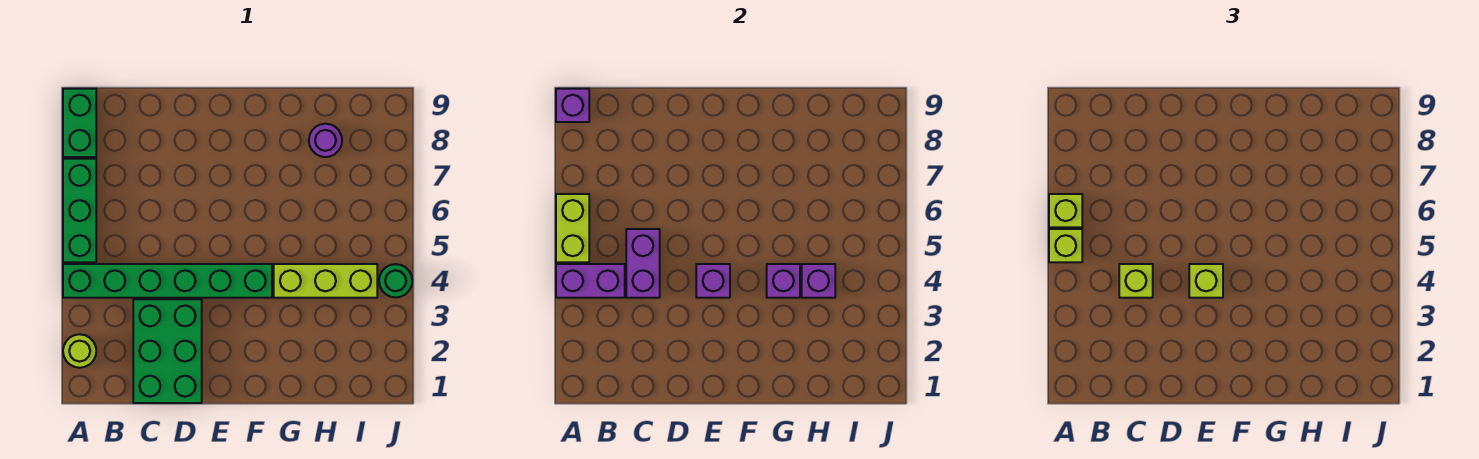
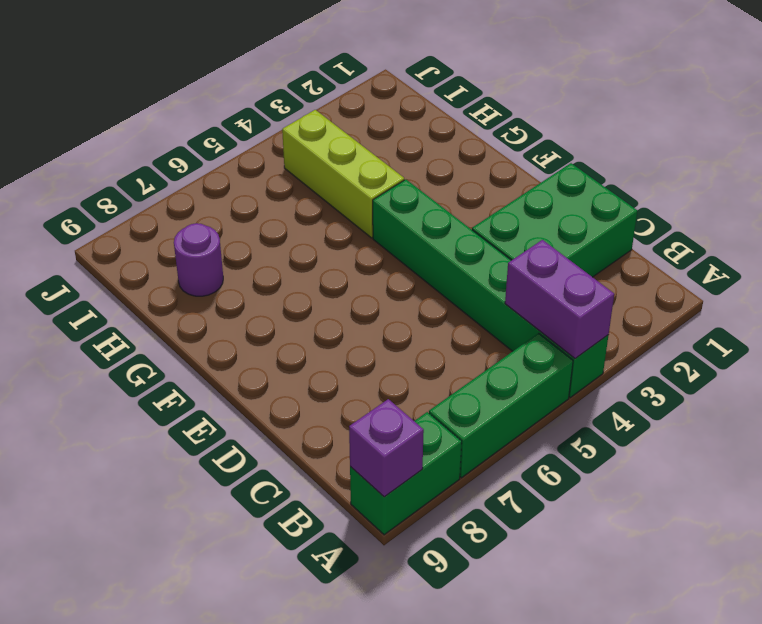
none -> lime round brick A2 level 1
none -> green round brick J4 level 1
none -> lime brick A5:A6 level 2

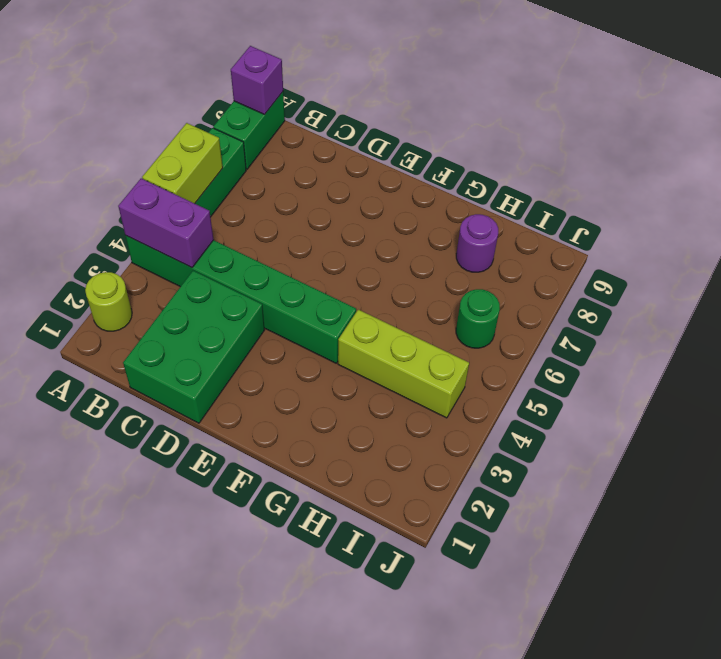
green round brick I6 level 1 -> green round brick J4 level 1
none -> purple brick C4:C5 level 2
none -> purple brick E4 level 2
none -> purple brick G4 level 2

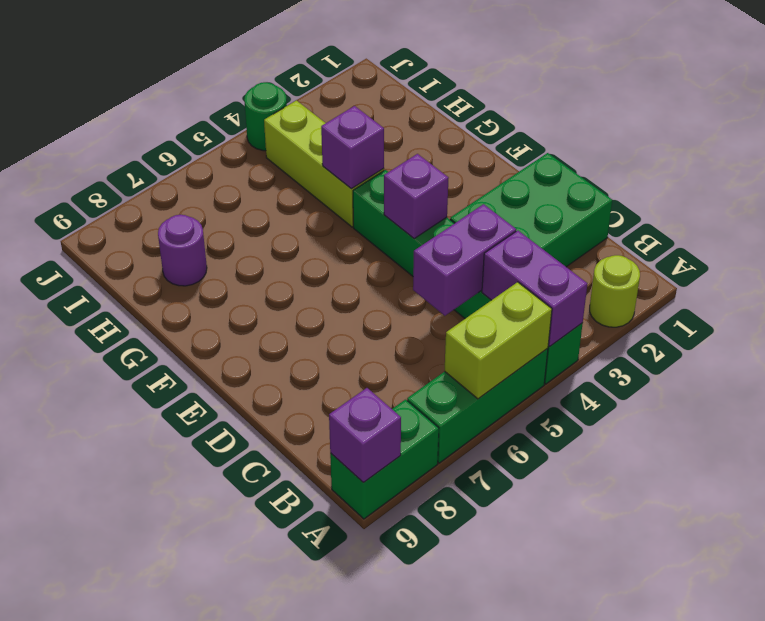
none -> purple brick H4 level 2
none -> lime brick A5 level 3
none -> lime brick A6 level 3

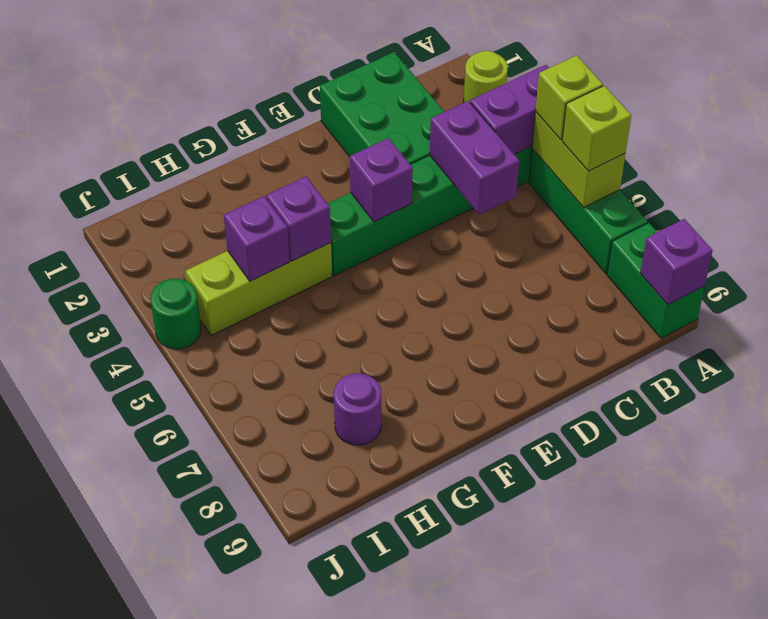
none -> lime brick C4 level 3
none -> lime brick E4 level 3

